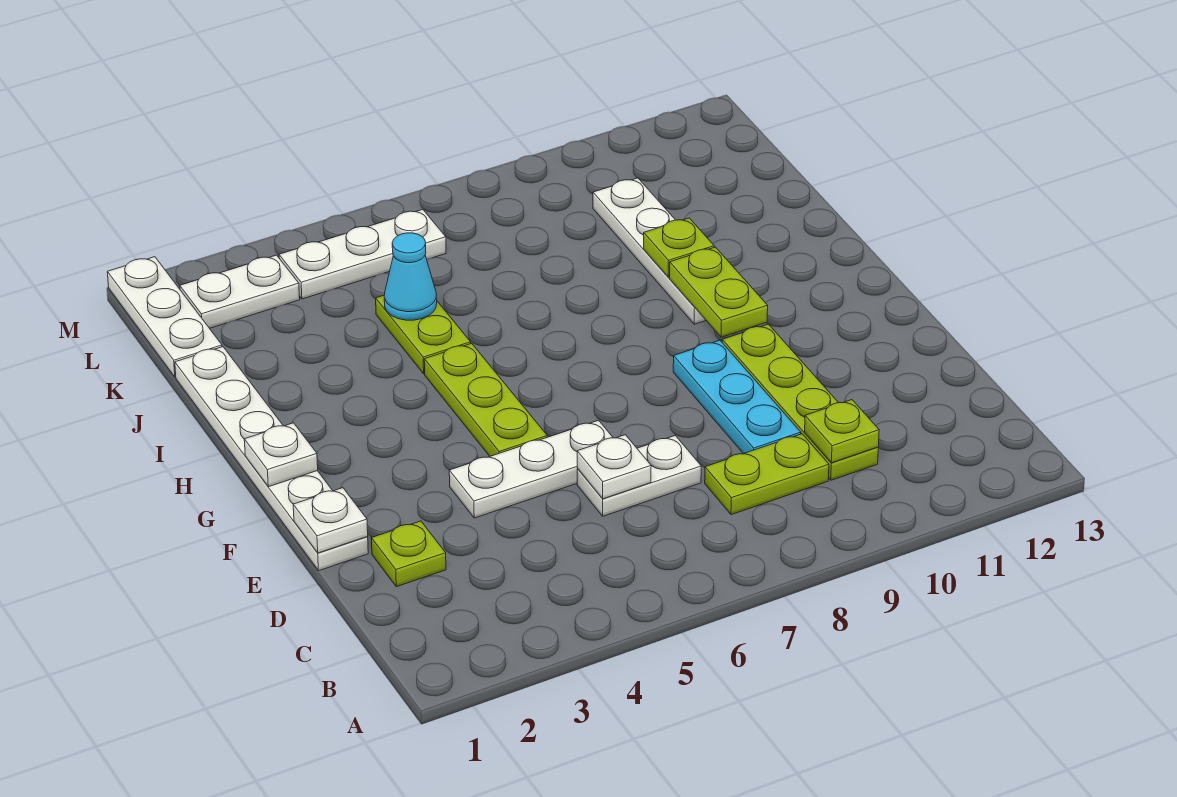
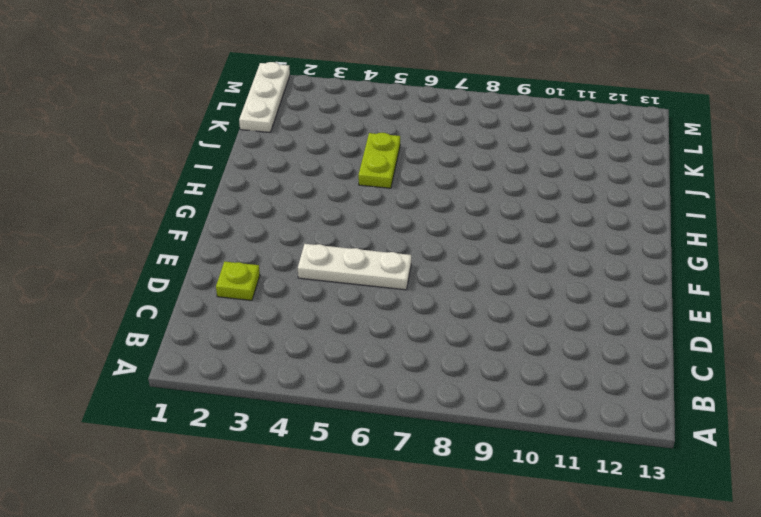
none -> lime plate C8:C9 level 1
none -> lime plate C10:F10 level 1
none -> white plate D6:D7 level 1

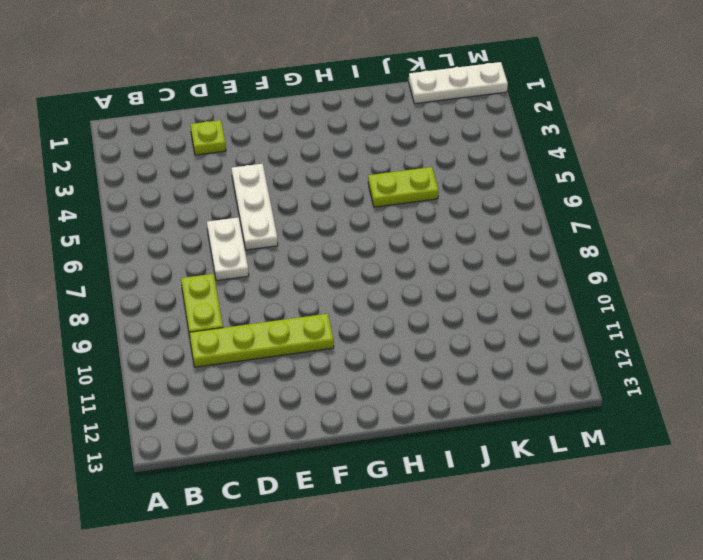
none -> cyan plate D9:F9 level 1
none -> white plate E1:J1 level 1
none -> lime plate F5:H5 level 1

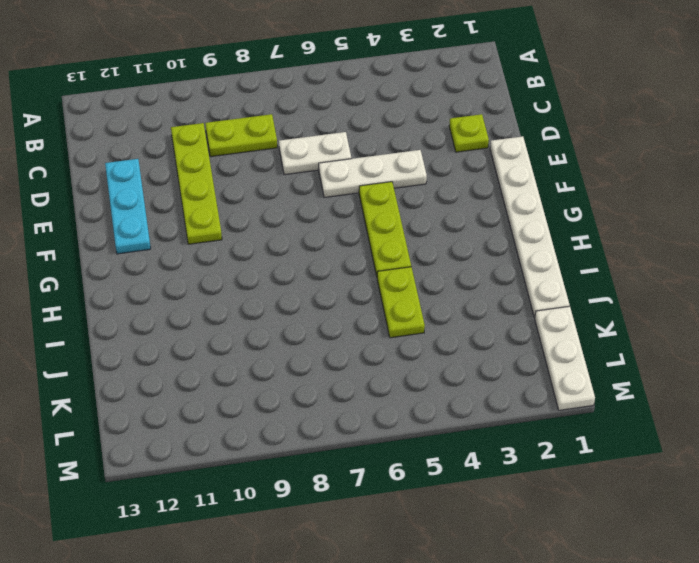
cyan plate D12:F12 level 1 -> cyan plate D9:F9 level 1
none -> white plate H10:K10 level 1
none -> white plate L2:L3 level 1
none -> white plate L4:L6 level 1

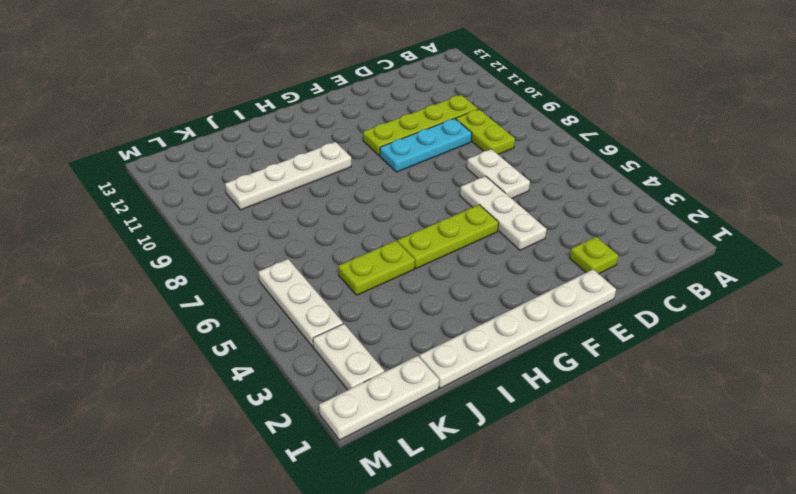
none -> lime plate C10 level 2
none -> white plate D6 level 2
none -> white plate E1 level 2

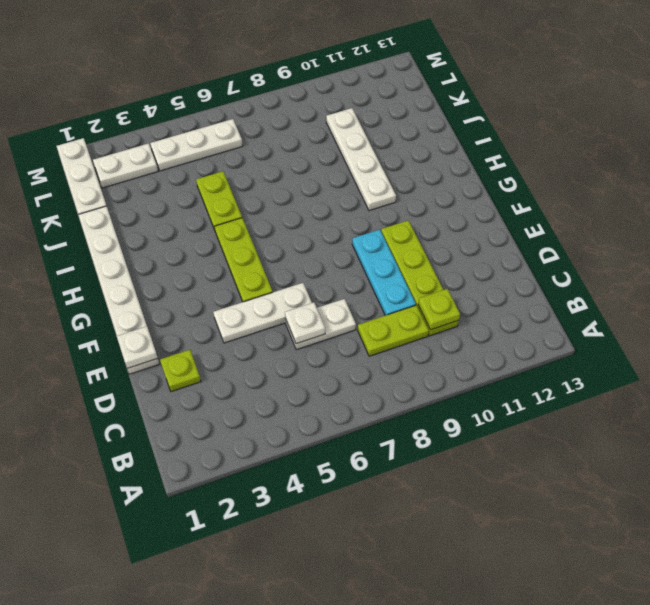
none -> white plate G1 level 2
none -> lime plate G10:H10 level 2
none -> lime plate I10 level 2

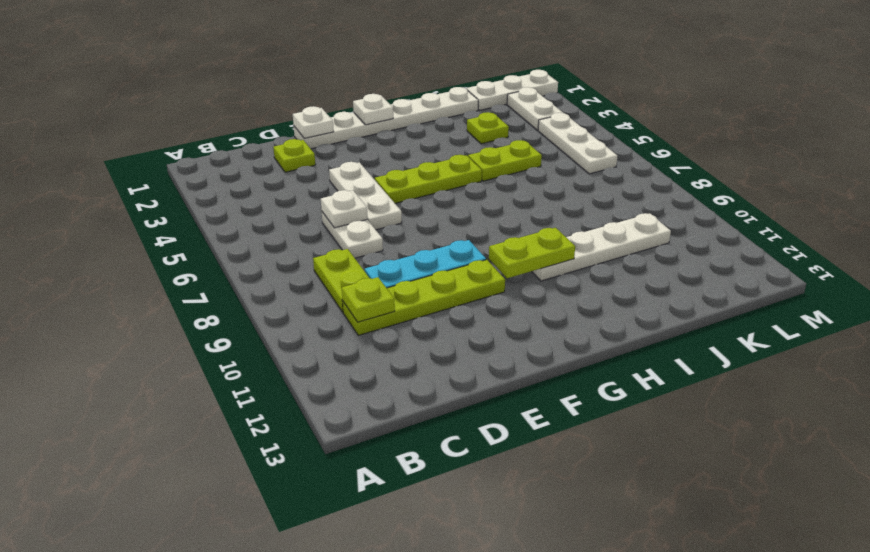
lime plate J3 level 1 -> lime plate I10 level 2
none -> cyan cone J5 level 2

